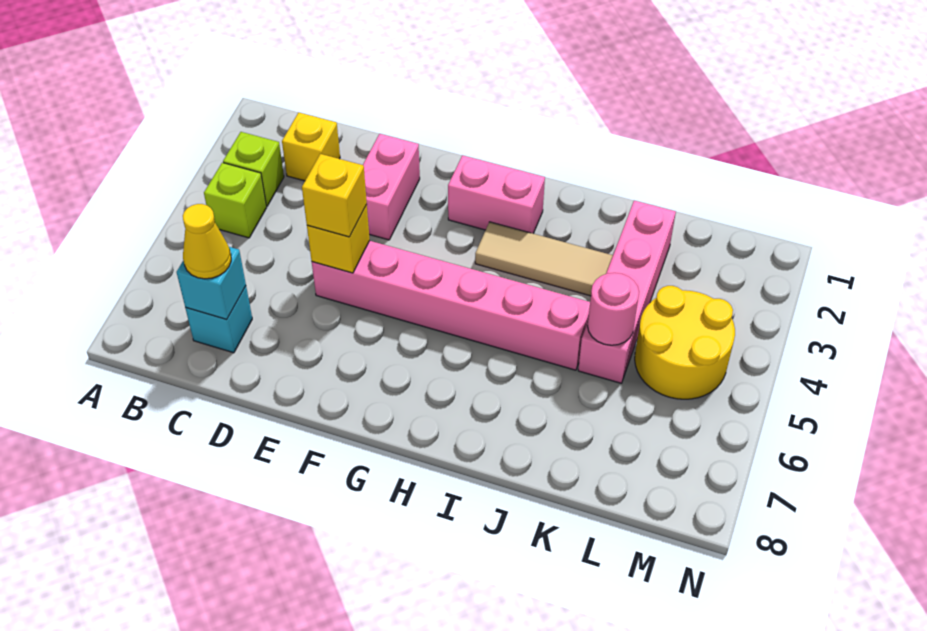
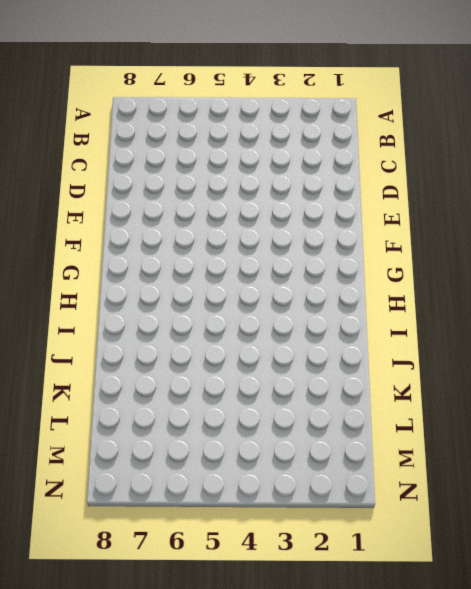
none -> lime brick B3 level 1
none -> lime brick B4 level 1
none -> yellow brick C2 level 1

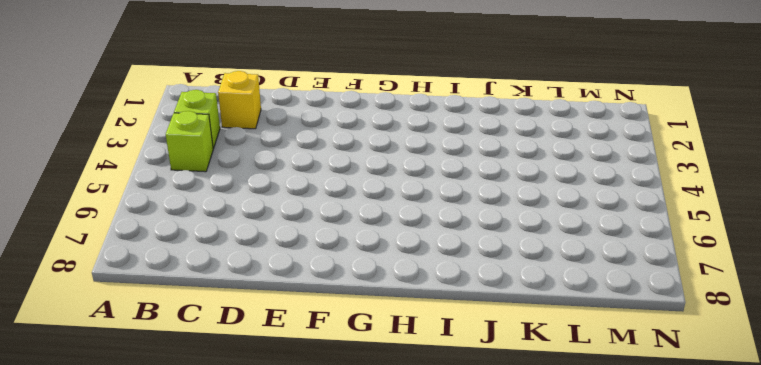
none -> cyan brick C7 level 1
none -> pink brick E2:E3 level 1
none -> pink brick E5:J5 level 1

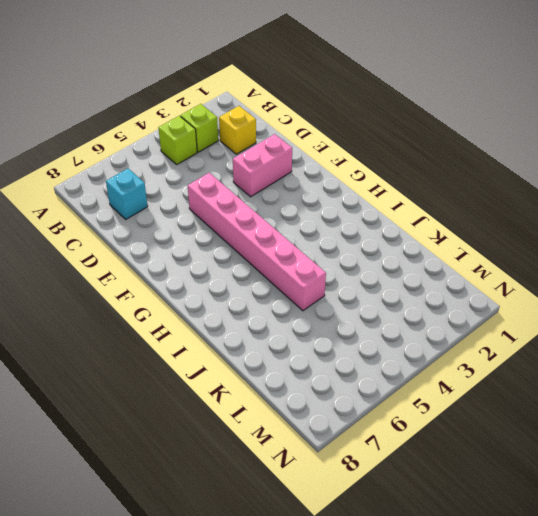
none -> pink brick G2:H2 level 1
none -> tan tile H3:J3 level 1
none -> pink brick K2:K5 level 1

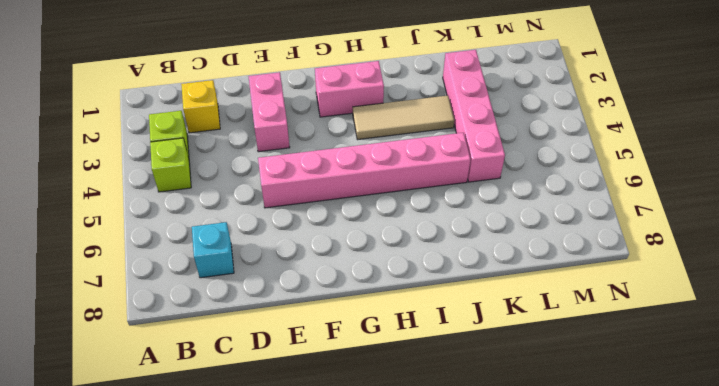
none -> yellow round brick L4:M5 level 1
none -> cyan brick C7 level 2
none -> yellow brick E5 level 2

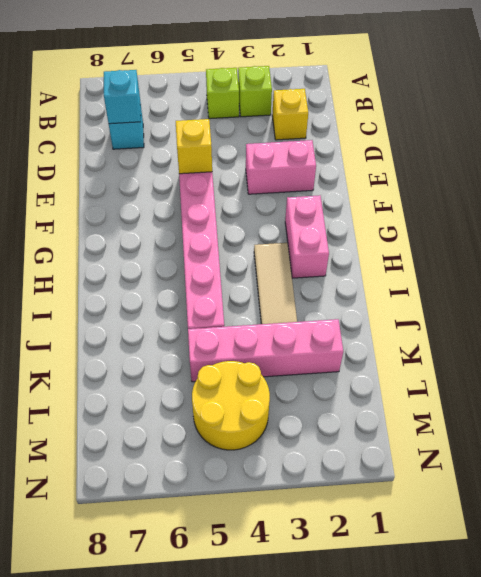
none -> pink round brick K5 level 2
none -> yellow cone C7 level 3
none -> yellow brick E5 level 3

